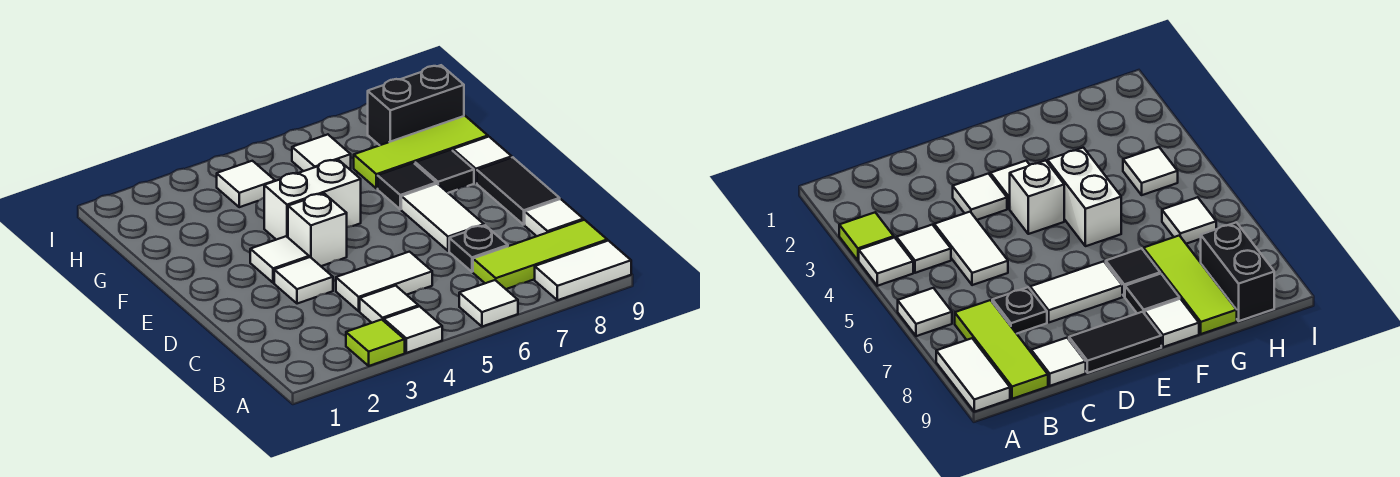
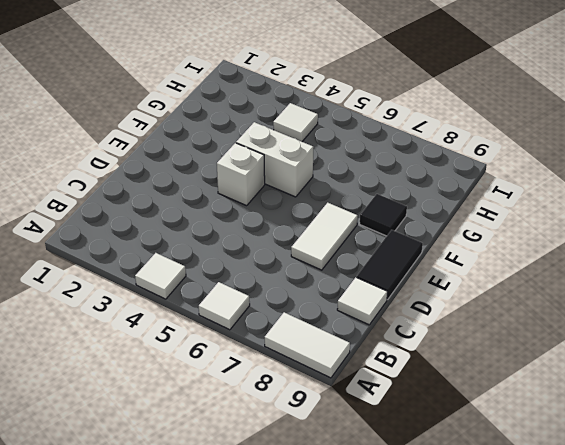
none -> lime tile A3 level 1
none -> white tile B4 level 1
none -> lime tile B7:B9 level 1

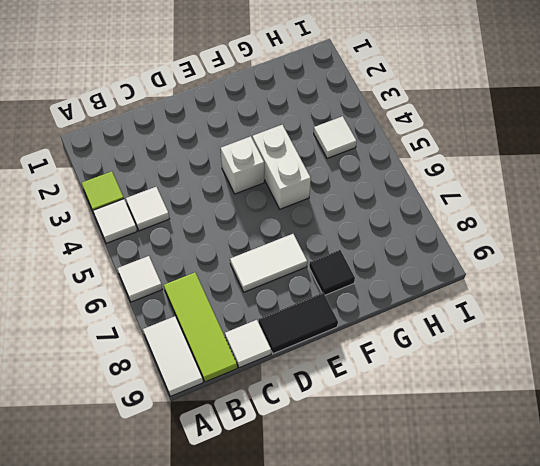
none -> white tile C4:C5 level 1
none -> black plate C7 level 1
none -> white tile D3 level 1

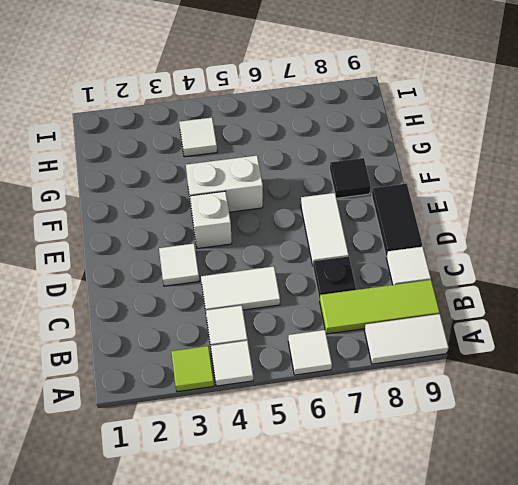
none -> white tile E3 level 1
none -> black tile F7 level 1
none -> white tile F9 level 1

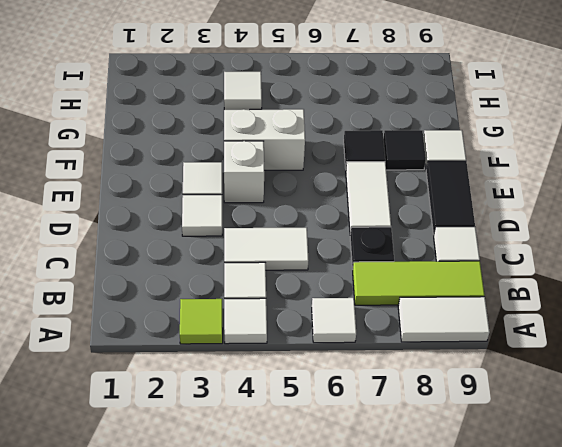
none -> lime tile G7:G9 level 1
none -> white tile H6 level 1
none -> black brick H8:H9 level 1

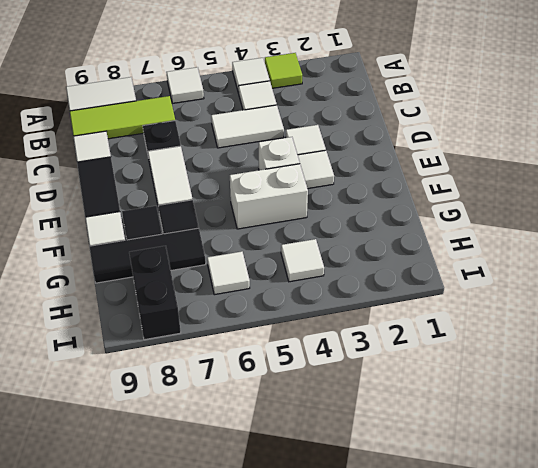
black tile G7:G9 level 1 -> lime tile G7:G9 level 1
black brick H8:I8 level 1 -> black brick H8:H9 level 1

